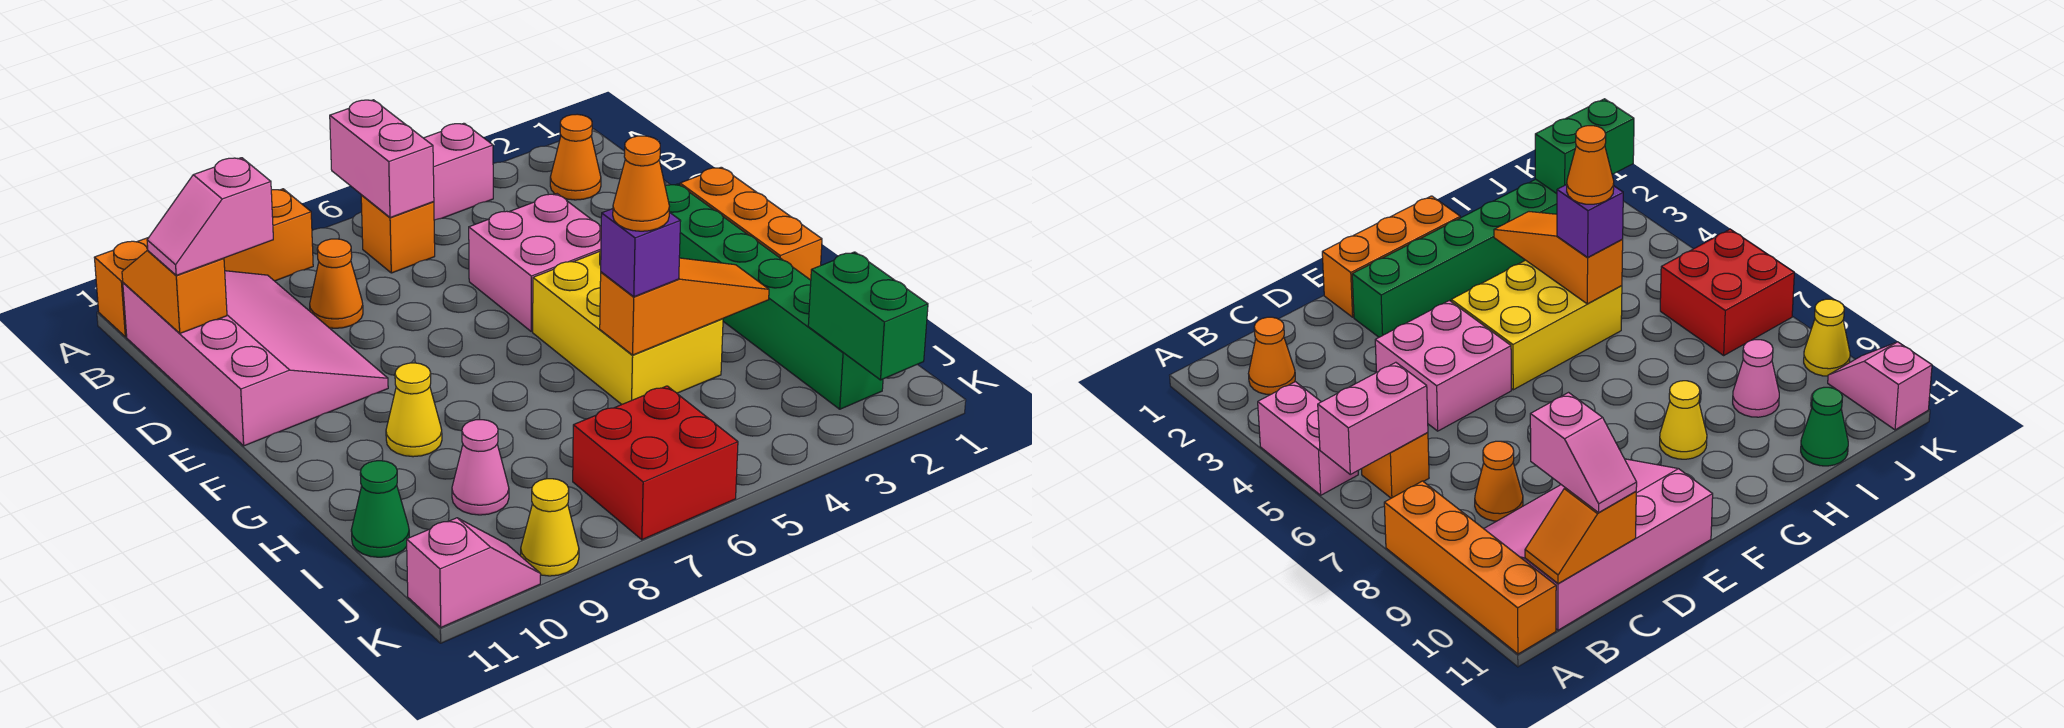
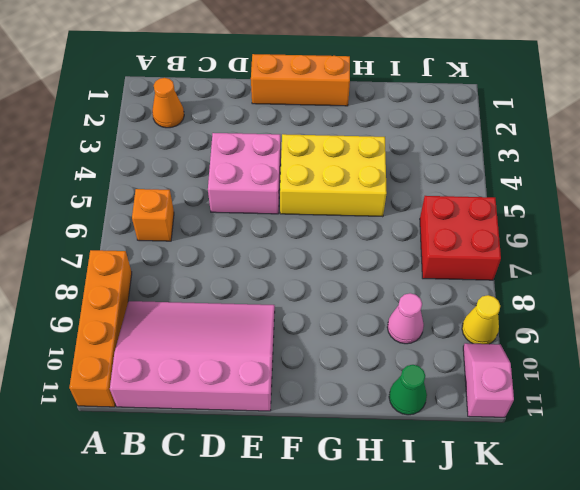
none -> pink brick A4:A5 level 1
none -> orange cone C8 level 1
none -> green brick E2:J2 level 1

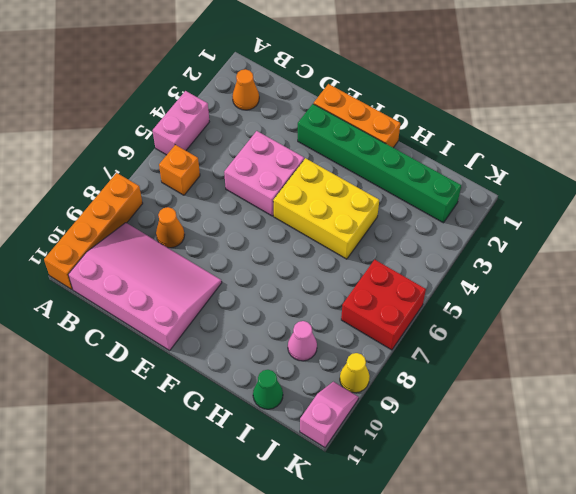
none -> yellow cone G9 level 1
none -> pink brick A6:B6 level 2
none -> orange slope B11:C11 level 2 top C

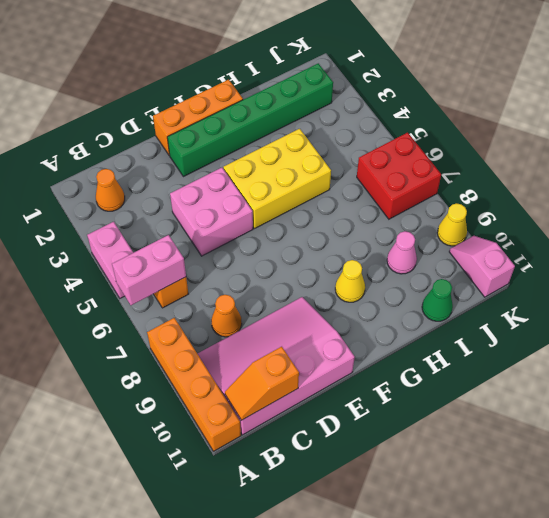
none -> orange slope H3:H5 level 2 top 5
none -> green brick J2:K2 level 2
none -> pink slope C10:C11 level 3 top 10

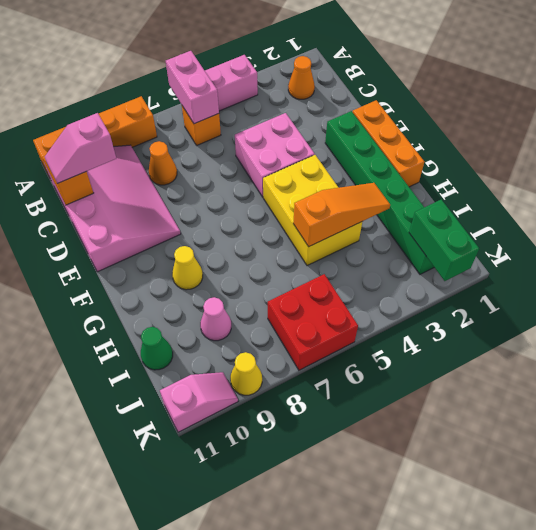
none -> purple brick H5 level 3
none -> orange cone H5 level 4

